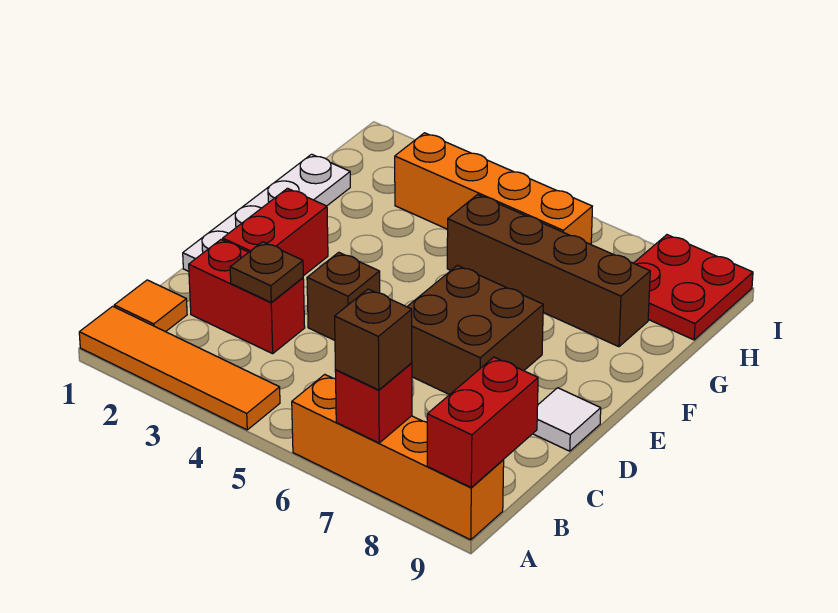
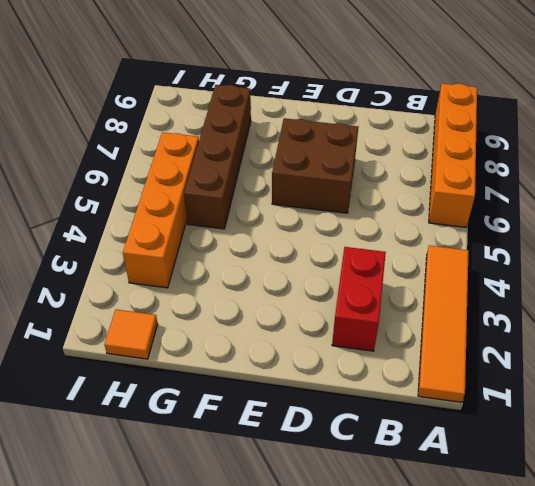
orange tile H1 level 1 -> orange tile B1 level 1
none -> white plate D1:G1 level 1
none -> red brick D2:E2 level 1
none -> brown brick D4 level 1

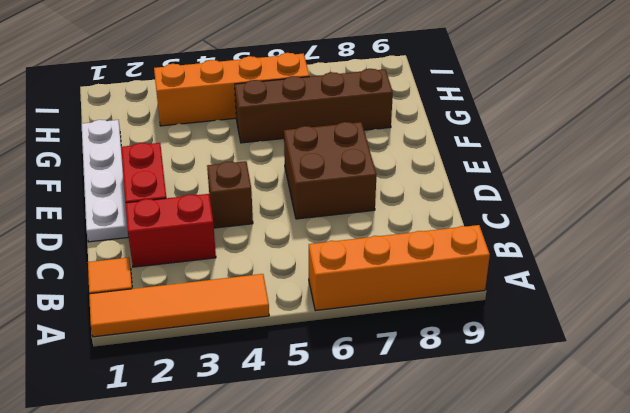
none -> white tile D9 level 1
none -> red plate H8:I9 level 1
none -> red brick A7 level 2

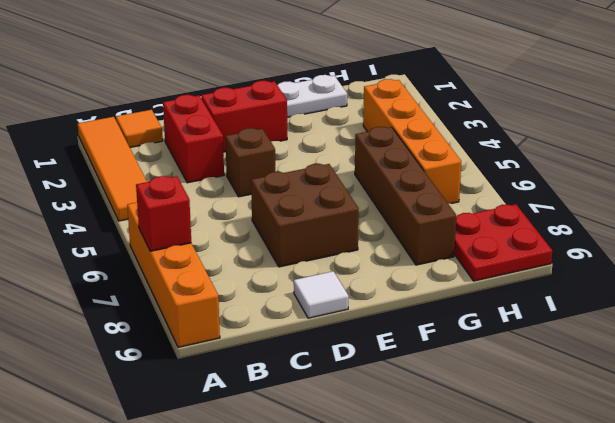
none -> red brick A9:B9 level 2
none -> brown plate C3 level 2
none -> brown brick A7 level 3

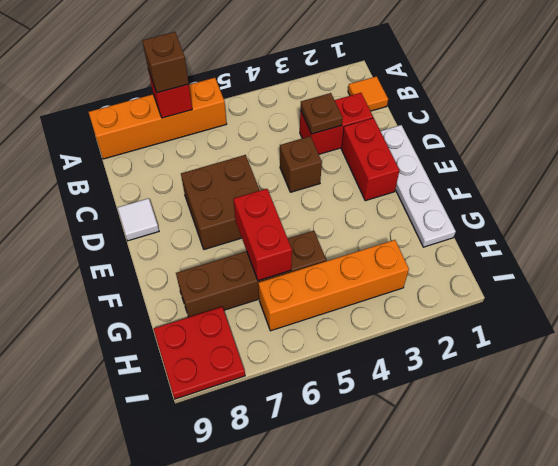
red brick F6:G6 level 2 -> red brick A9:B9 level 2
none -> orange tile A1:A4 level 1

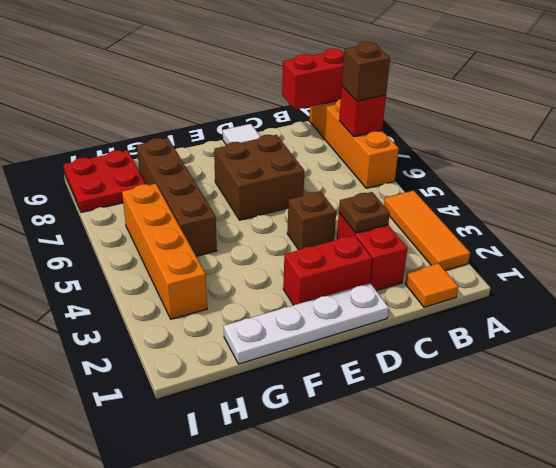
orange tile A2:A4 level 1 -> orange tile A1:A4 level 1

